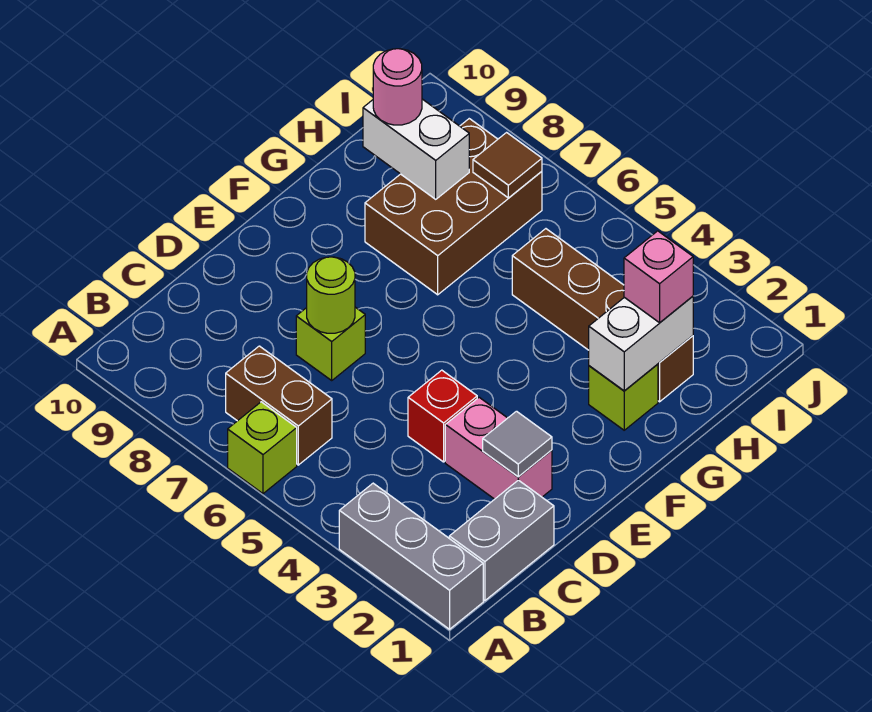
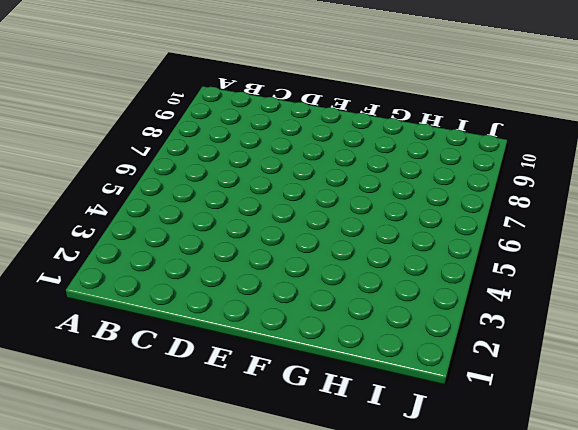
none -> grey brick A1:A3 level 1
none -> lime brick A6 level 1
none -> grey brick B1:C1 level 1

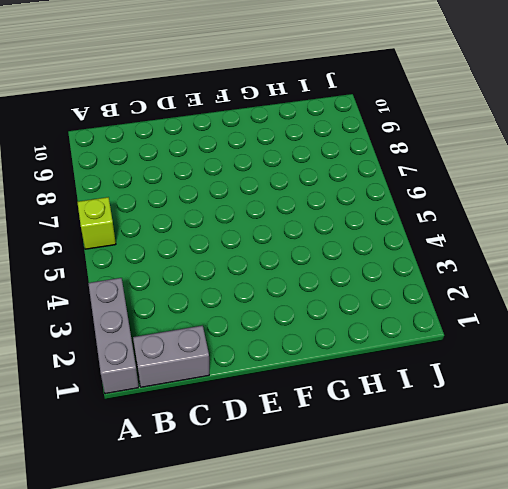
none -> brown brick B6:B7 level 1
none -> pink brick D2:D3 level 1
none -> red brick D4 level 1

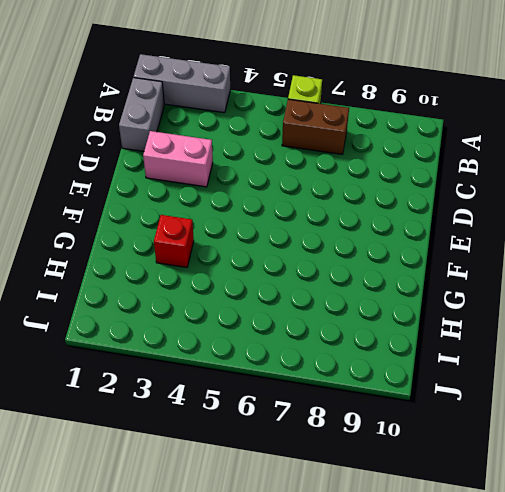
red brick G3 level 1 -> red brick D4 level 1
none -> lime brick D7 level 1
none -> lime brick G2 level 1
none -> brown brick G7:I8 level 1

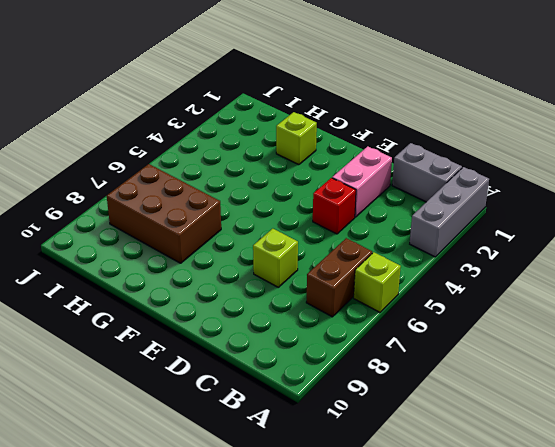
none -> brown brick H2:H5 level 1
none -> grey tile D2 level 2
none -> lime round brick D7 level 2

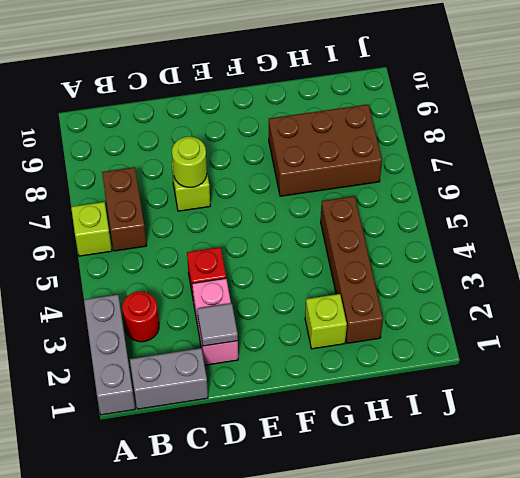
red round brick B3 level 1 -> none
none -> white brick G2:H2 level 2
none -> white brick H8:H9 level 2
none -> brown tile I7 level 2

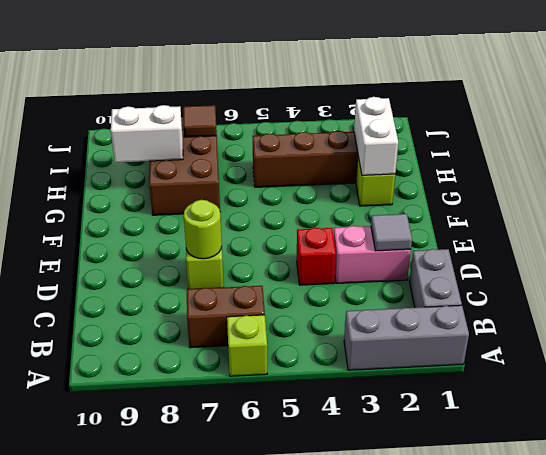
none -> pink brick H2 level 3
none -> pink round brick H9 level 3

